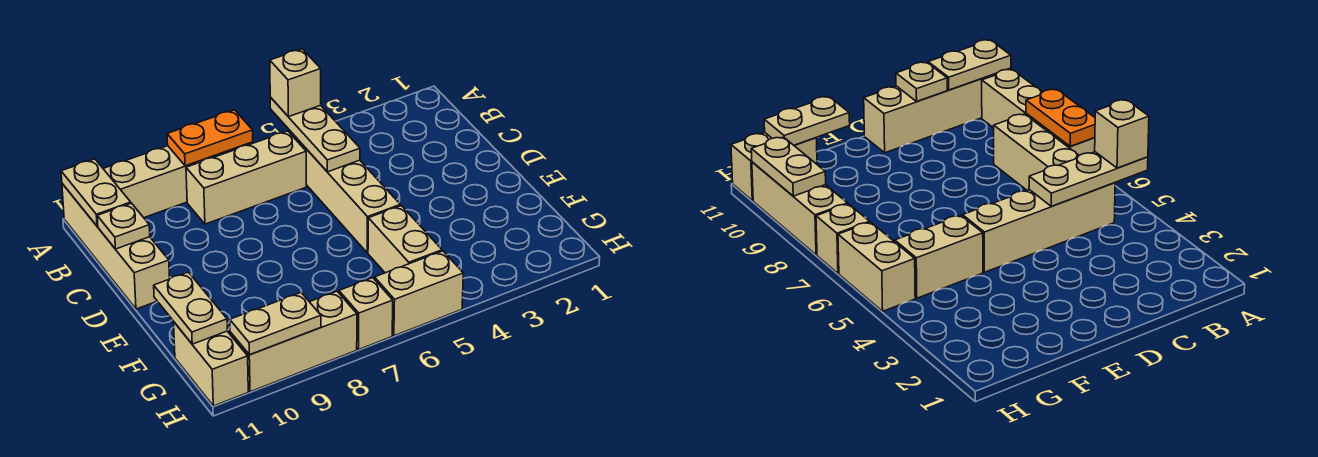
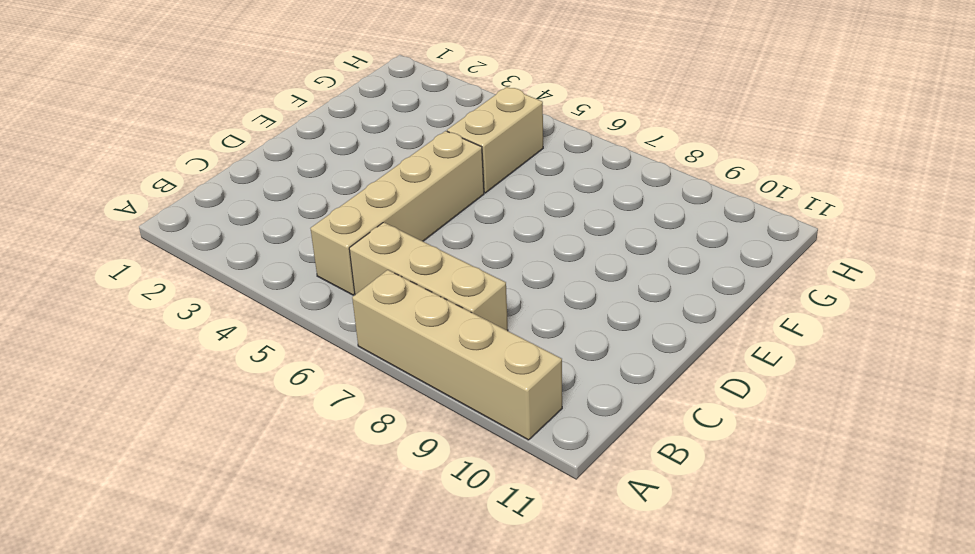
none -> tan brick A11:D11 level 1
none -> tan brick G11:H11 level 1
none -> tan brick H5:H6 level 1

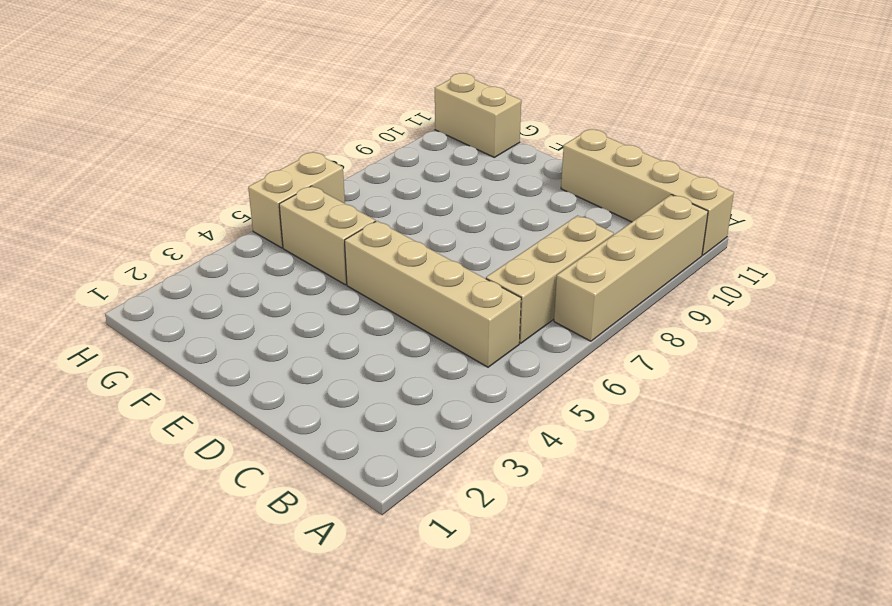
none -> tan brick H7 level 1
none -> tan brick H8:H10 level 1
none -> tan plate A5:C5 level 2

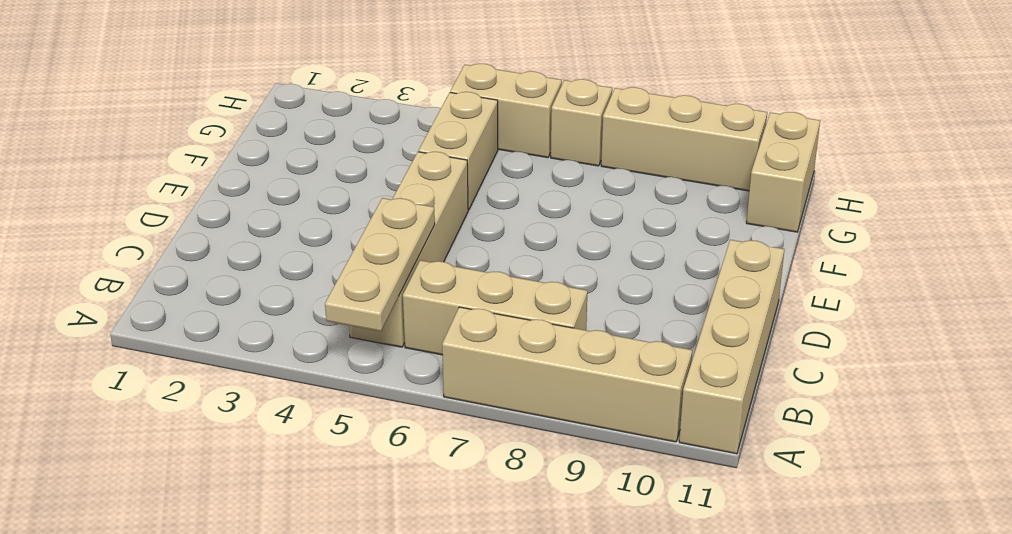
none -> orange plate A7:A8 level 2
none -> tan plate A11:B11 level 2
none -> tan plate C11 level 2

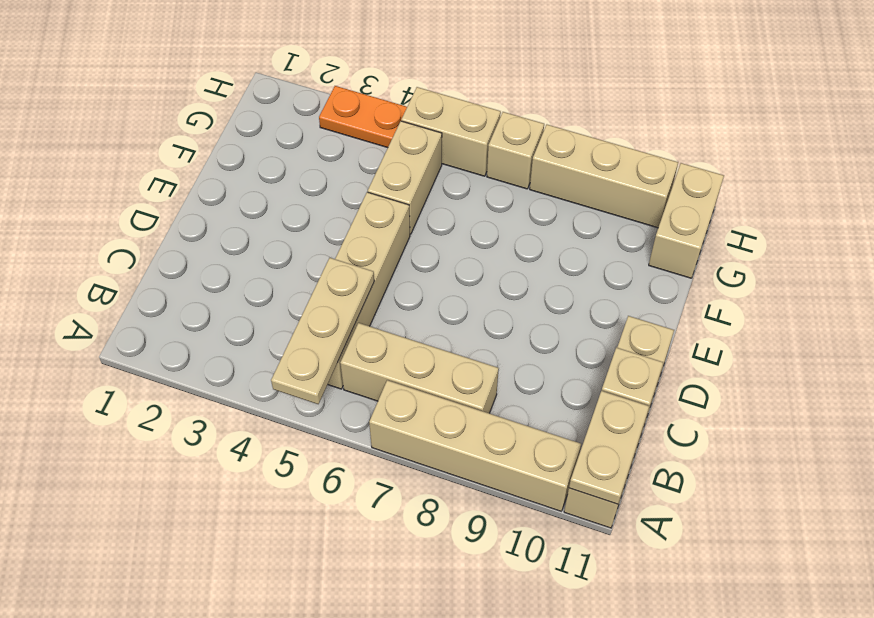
orange plate H3:H4 level 1 -> orange plate A7:A8 level 2
none -> tan plate F11:G11 level 2
none -> tan plate H9:H10 level 2
none -> tan brick A5 level 3

